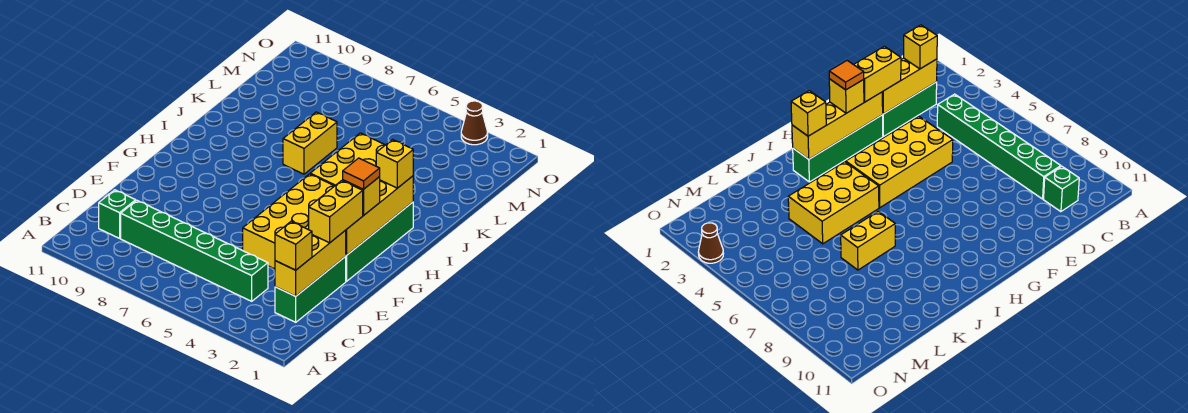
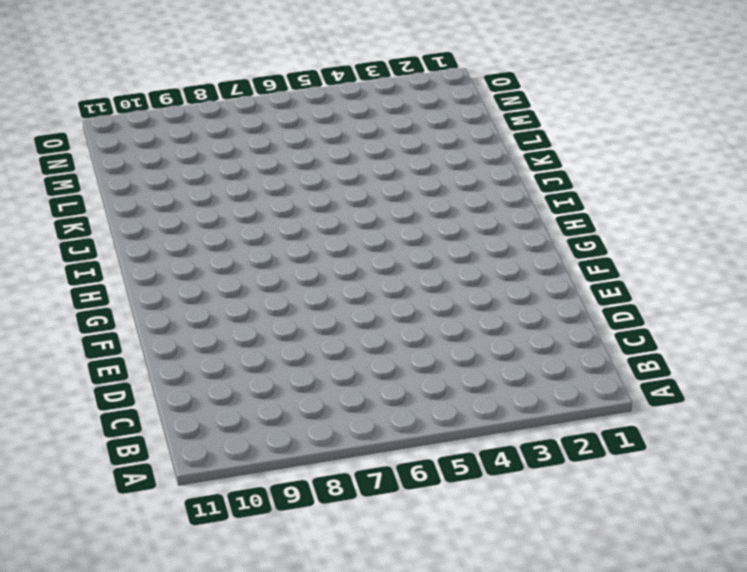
none -> green brick C2:E2 level 1
none -> green brick C4:C9 level 1
none -> green brick C10 level 1

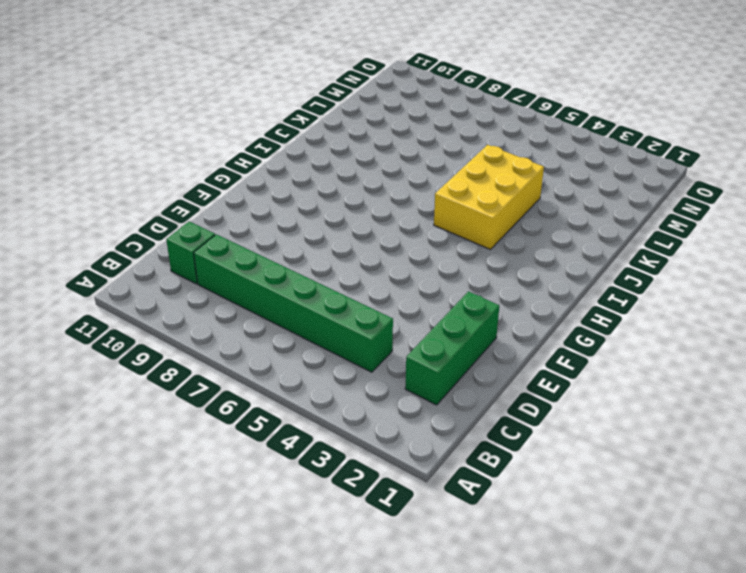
none -> yellow brick E4:H5 level 1
none -> green brick F2:I2 level 1
none -> yellow brick J7:K7 level 1

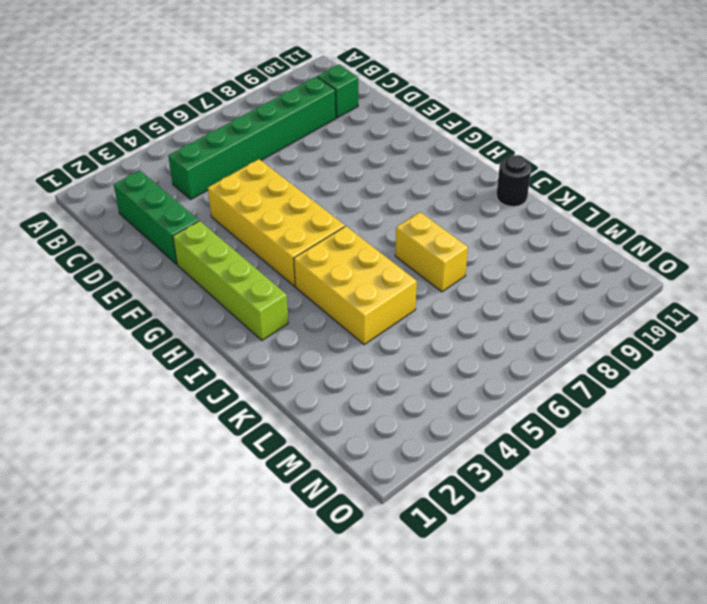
lime brick F2:I2 level 1 -> green brick F2:I2 level 1
black round brick J11 level 1 -> none
none -> brown cone O3 level 1
none -> yellow brick C2:E2 level 2
none -> yellow brick F2:I2 level 2

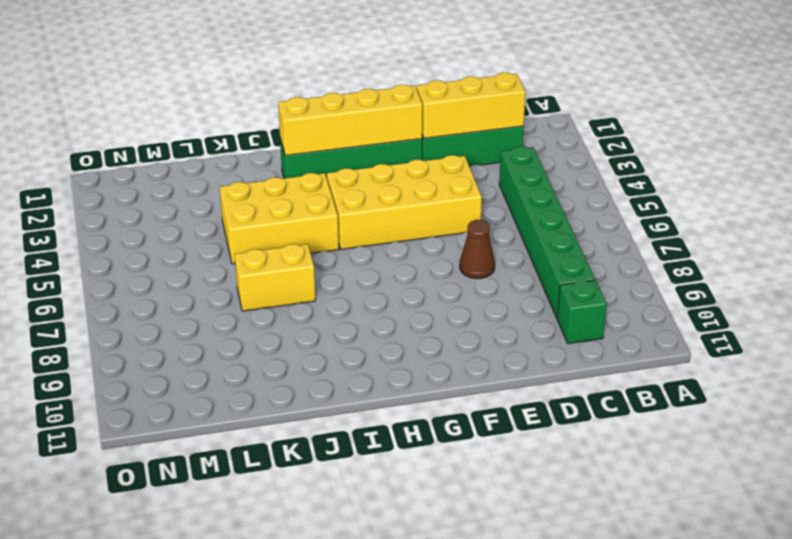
brown cone E7 level 1 -> brown cone O3 level 1
none -> yellow brick C2 level 3
none -> yellow brick E2:F2 level 3
none -> yellow brick G2 level 3

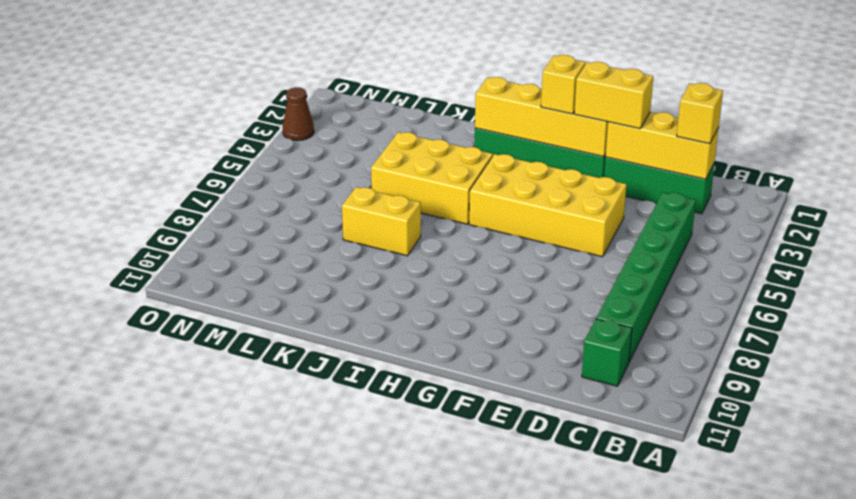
none -> yellow brick I2 level 3
none -> orange tile G2 level 4

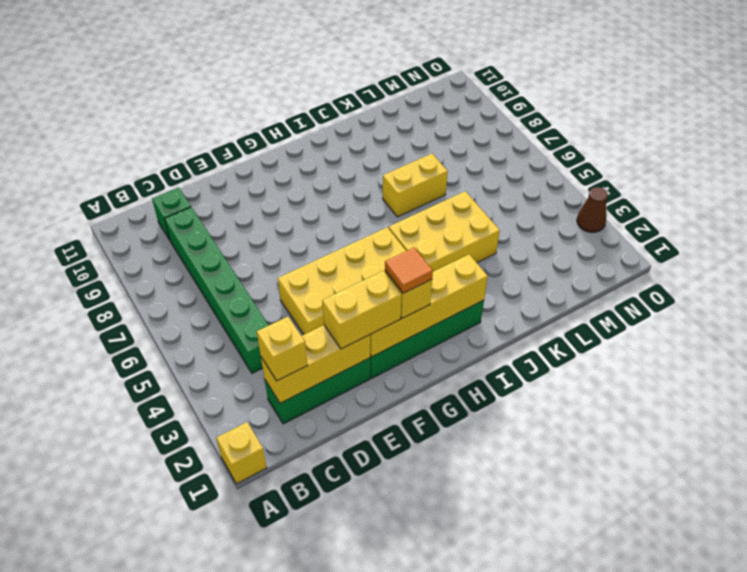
yellow brick A1 level 1 -> yellow brick I2 level 3

